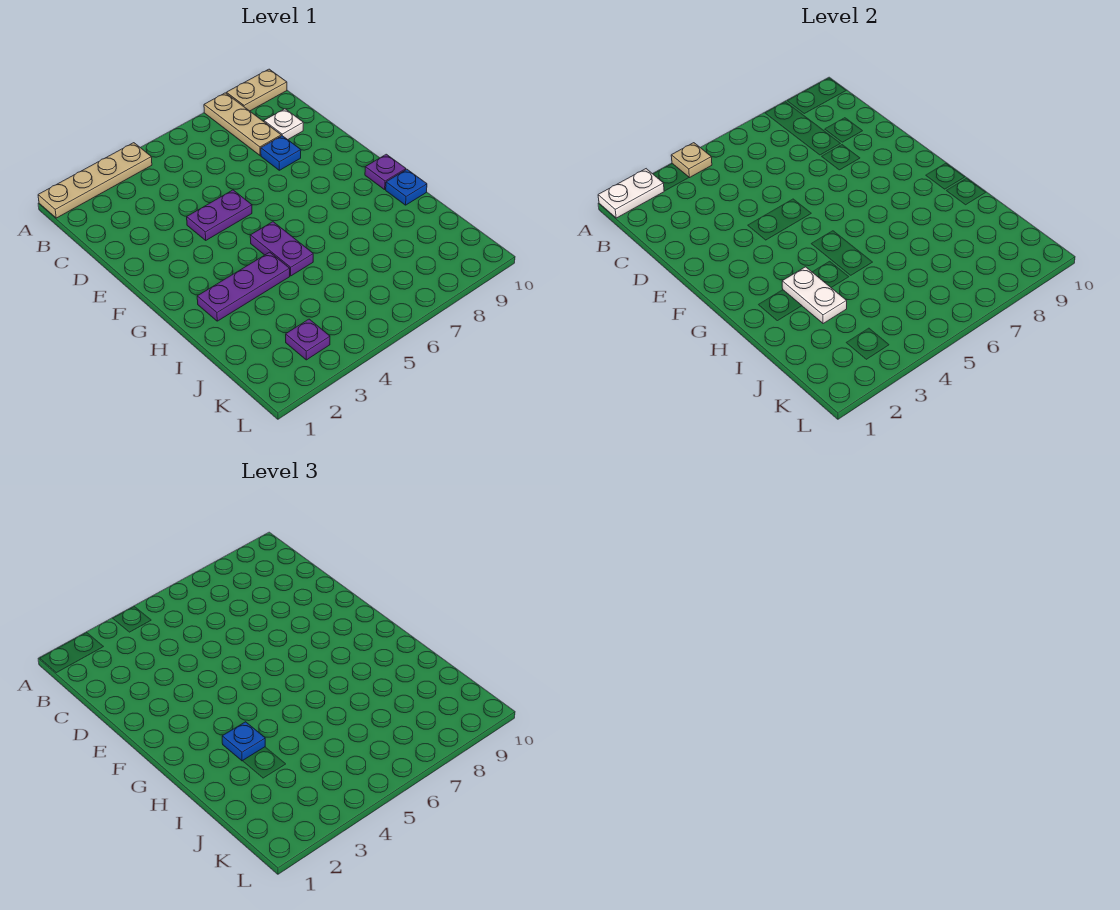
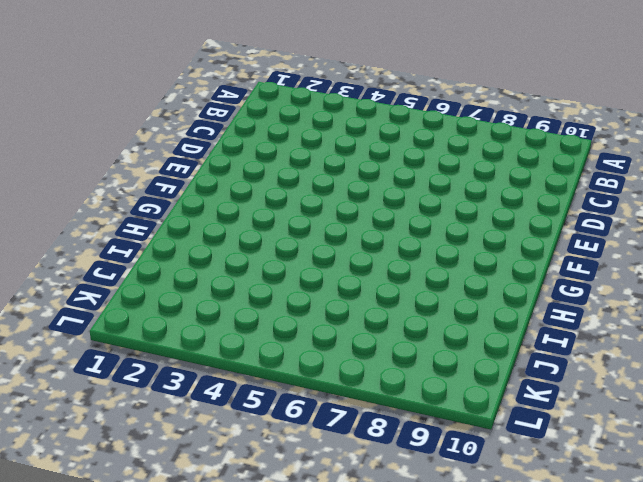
none -> tan plate A1:A4 level 1
none -> tan plate A8:C8 level 1
none -> tan plate A9:A10 level 1

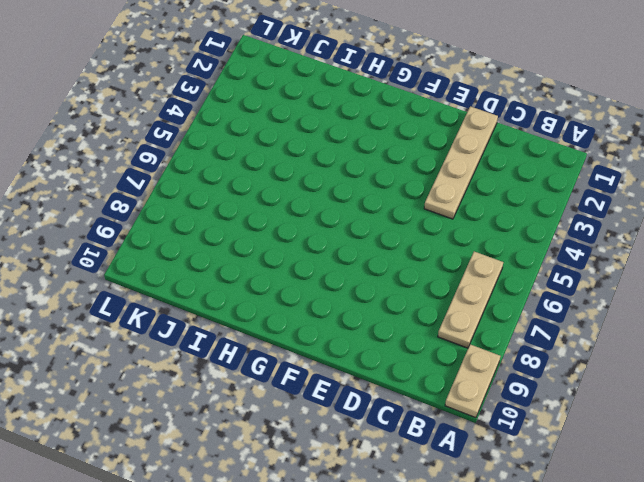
tan plate B6:B8 level 1 -> tan plate A8:C8 level 1
tan plate D1:D4 level 1 -> tan plate A1:A4 level 1
none -> white plate C9 level 1
none -> blue plate D8 level 1
none -> purple plate E4:E5 level 1

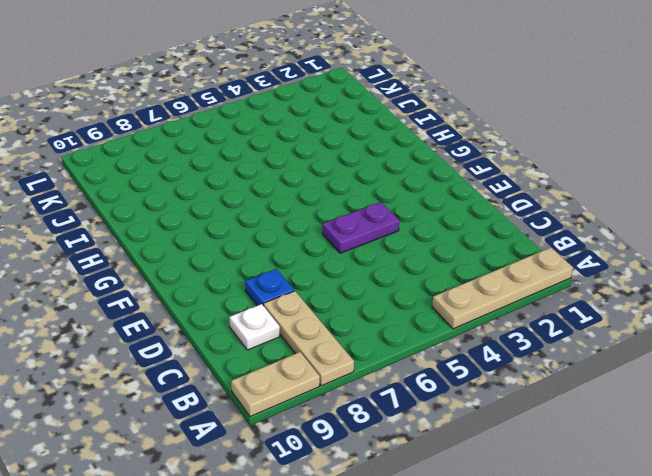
none -> purple plate G5:H5 level 1
none -> purple plate G10 level 1
none -> purple plate H2:H4 level 1

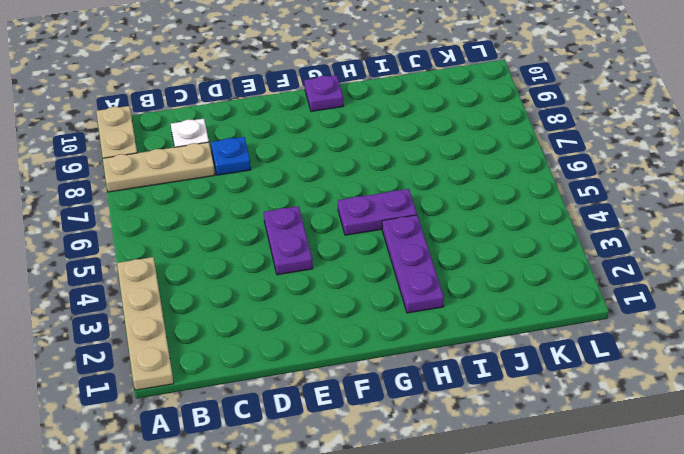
none -> blue plate H10 level 1
none -> purple plate K3 level 1
none -> white plate A1:A2 level 2

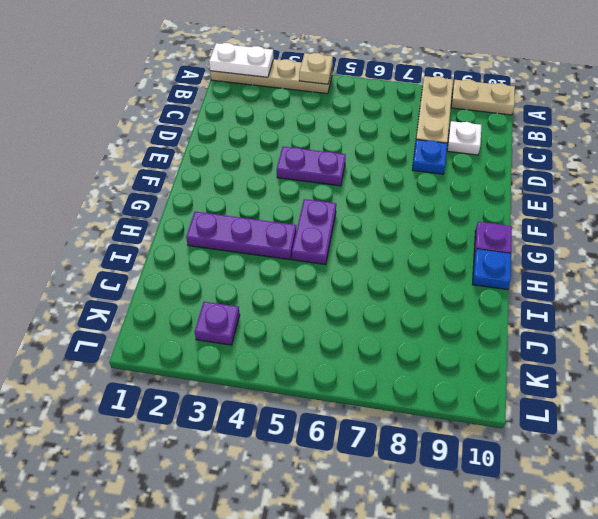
none -> white plate H3:I3 level 2
none -> blue plate H3 level 3

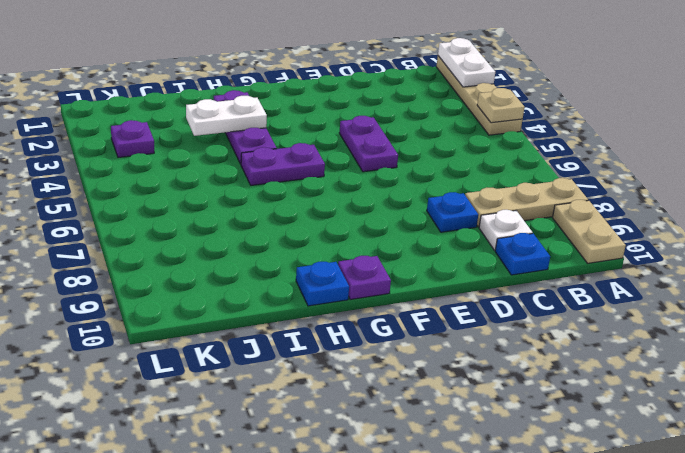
blue plate C10 level 1 -> blue plate H3 level 3

